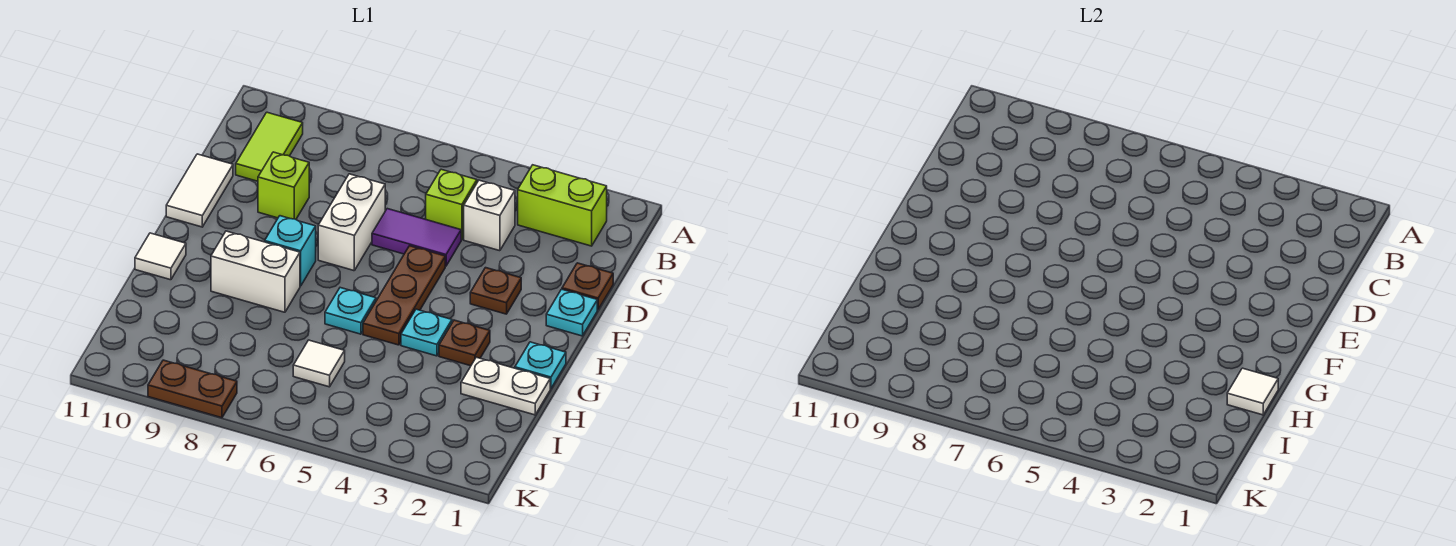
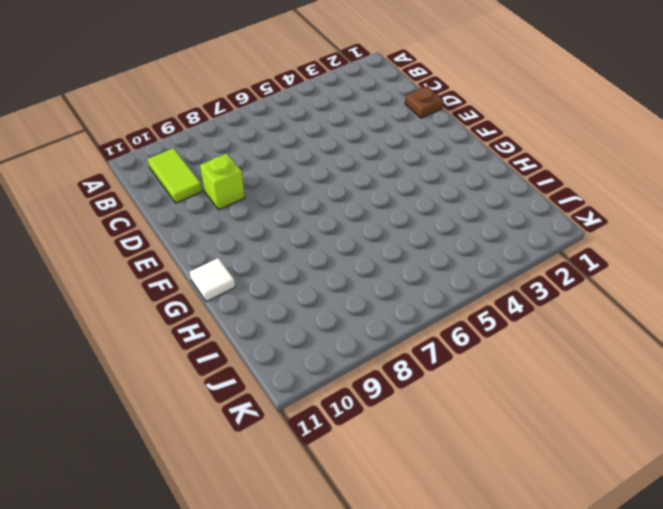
none -> lime brick B2:B3 level 1
none -> white brick C4 level 1
none -> lime brick C5 level 1

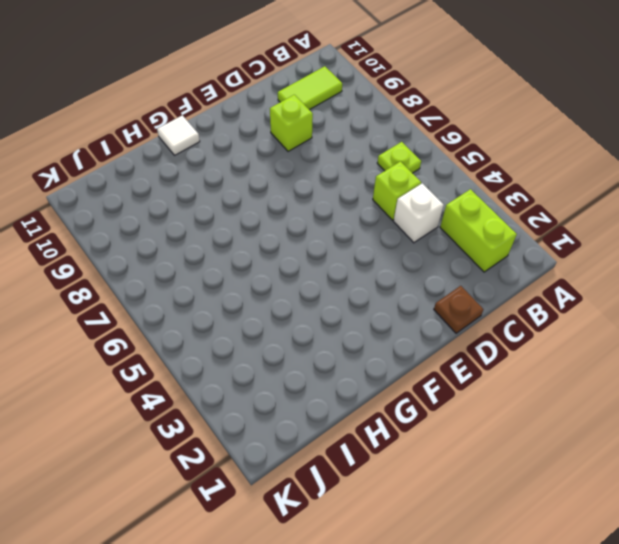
lime plate B6 level 1 -> none
none -> purple tile D5:D6 level 1
none -> white brick D7:E7 level 1
none -> white tile D11:E11 level 1

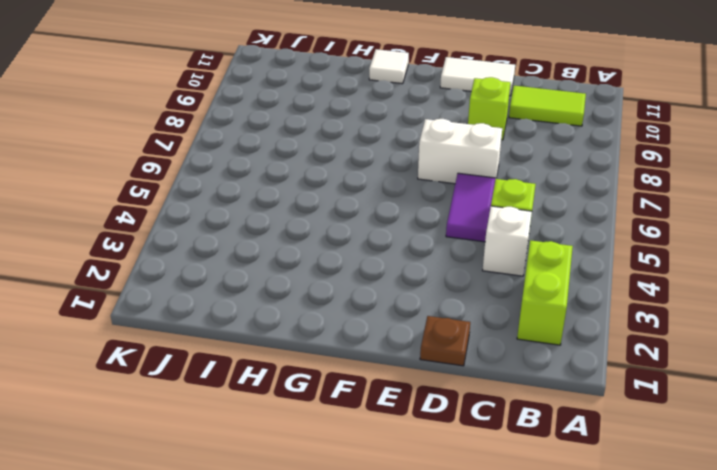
none -> cyan plate E1 level 1
none -> brown plate E3 level 1
none -> brown plate E5:G5 level 1

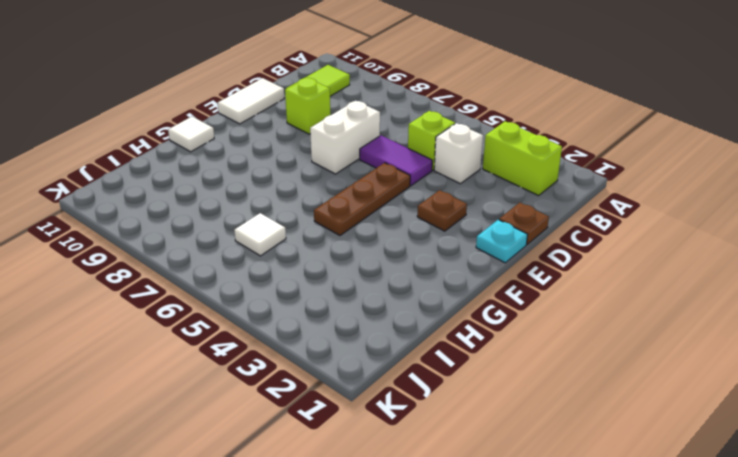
none -> cyan brick F8 level 1
none -> cyan plate G1 level 1
none -> brown plate G3 level 1

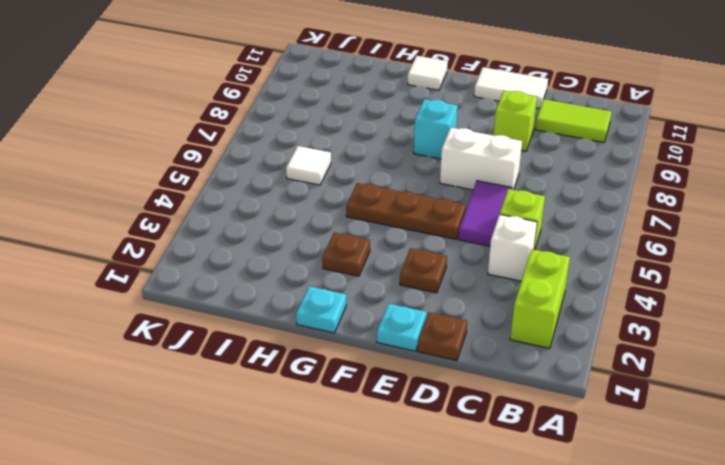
none -> cyan plate G4 level 1
none -> cyan plate G6 level 1
none -> white brick G8:G9 level 1

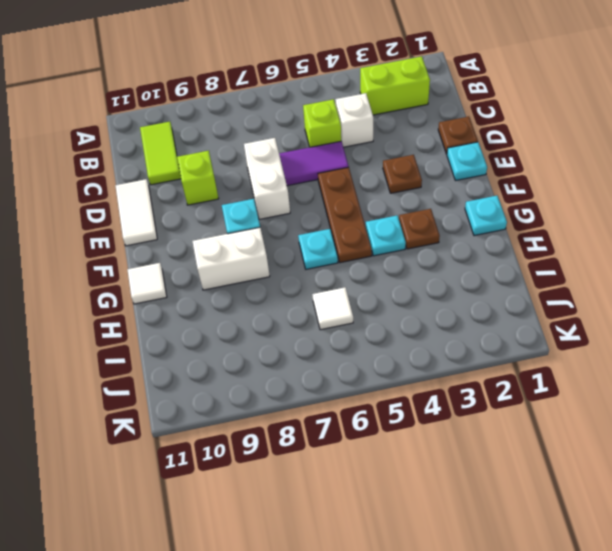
none -> white plate H1:H2 level 1
none -> brown plate K8:K9 level 1
none -> white tile H1 level 2

